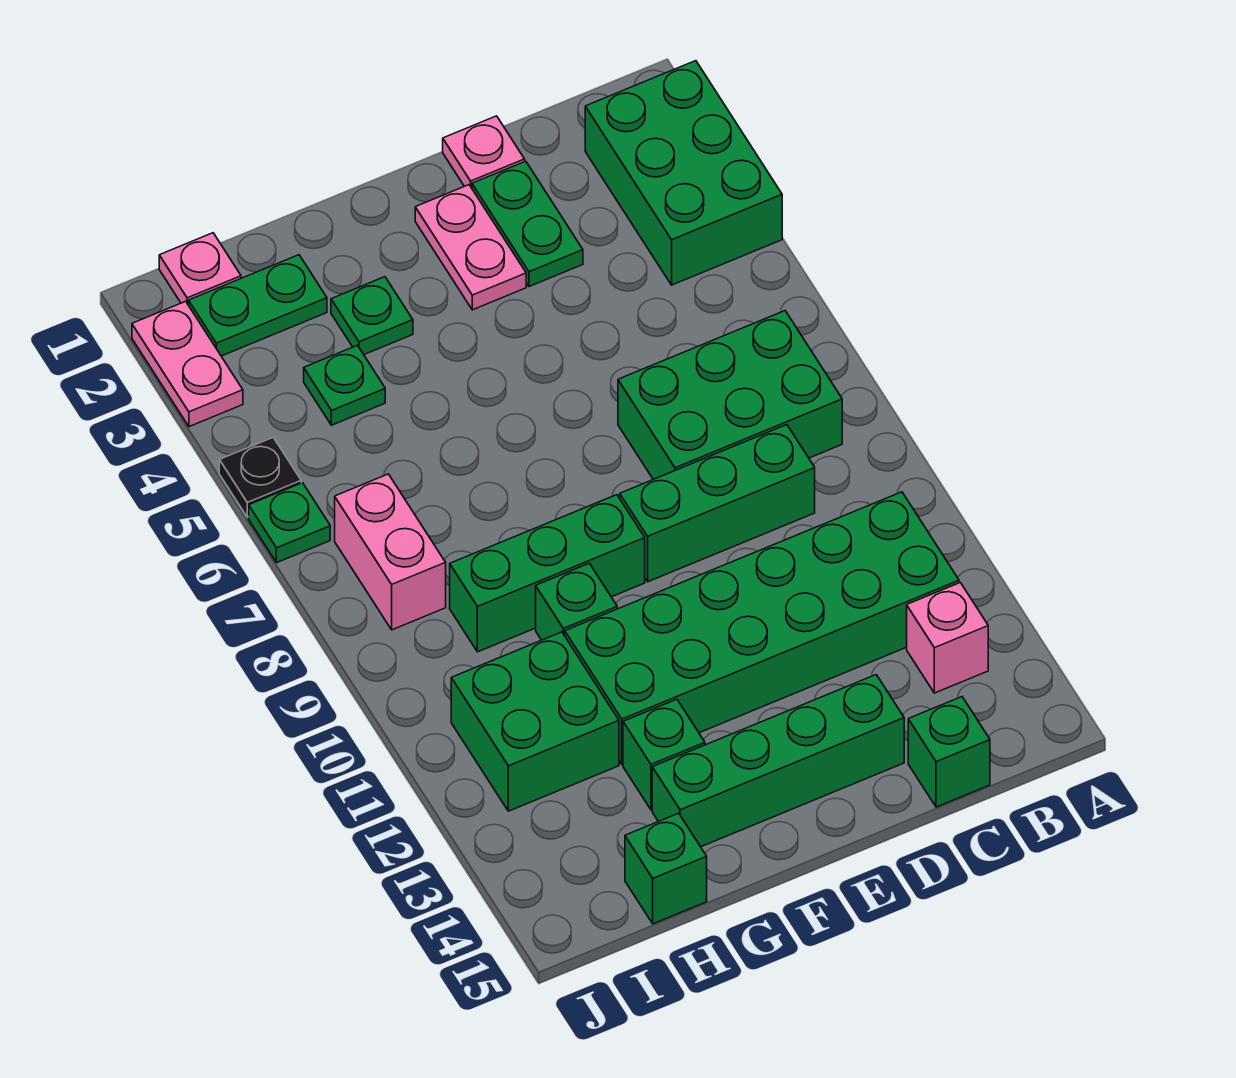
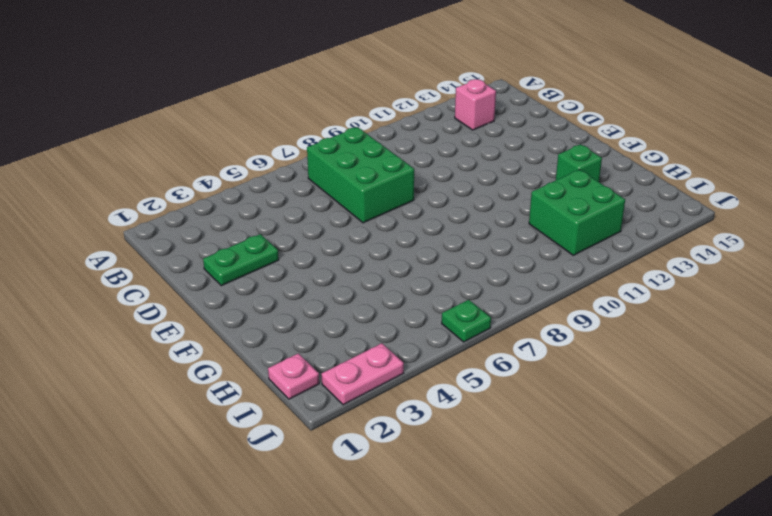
none -> green brick A2:B4 level 1
none -> green brick B11:G12 level 1
none -> green brick C9:E9 level 1

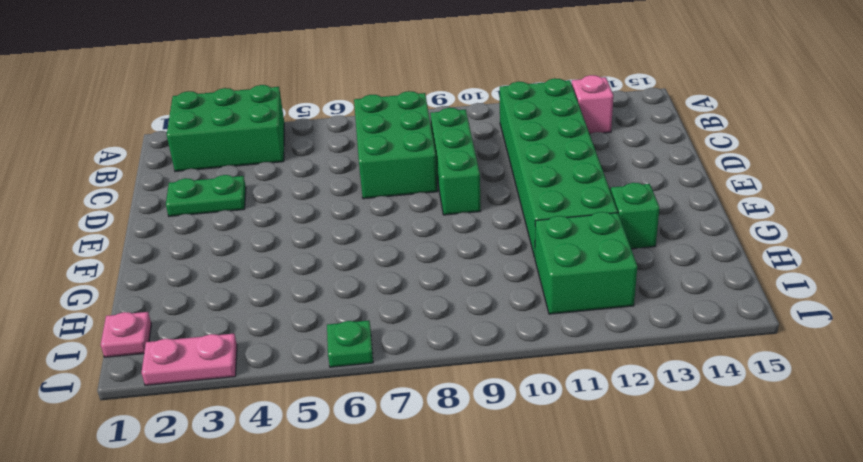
none -> green brick C15 level 1
none -> pink plate D1 level 1
none -> green brick D14:G14 level 1

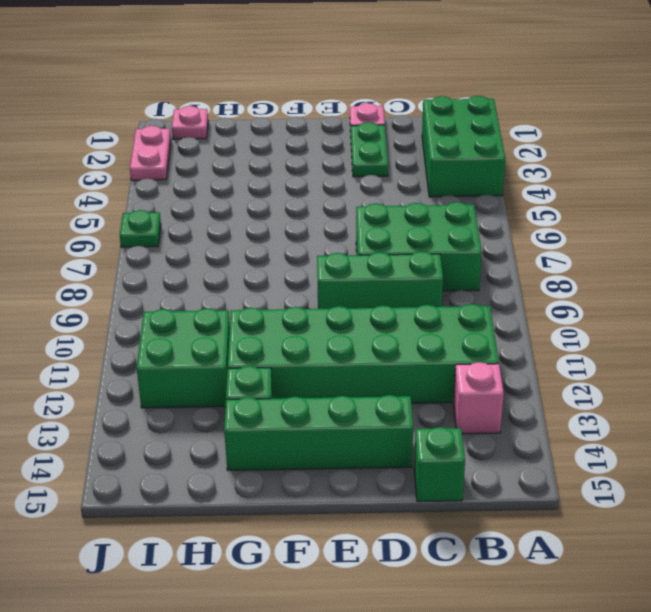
none -> pink plate E2:E3 level 1
none -> green brick F9:H9 level 1
none -> green plate G3 level 1

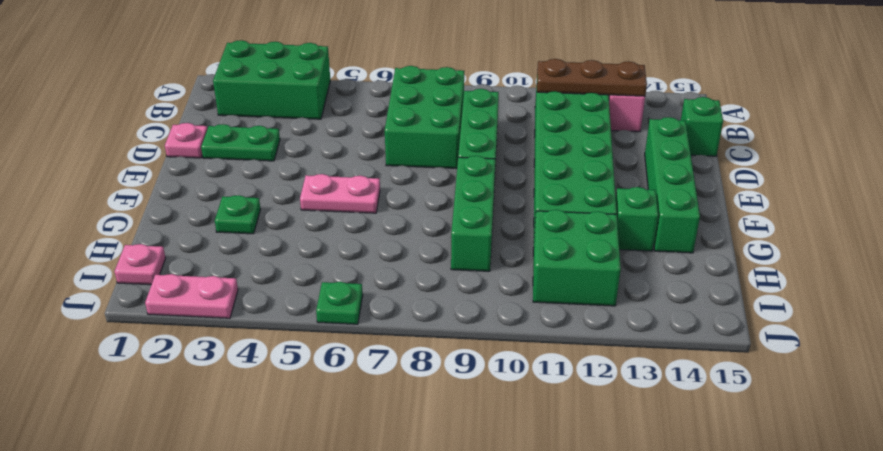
brown plate B11:B13 level 2 -> none
pink plate F5:F6 level 1 -> pink plate E2:E3 level 1
none -> green brick G10 level 1
none -> green plate H2:I2 level 1
none -> green plate H4 level 1

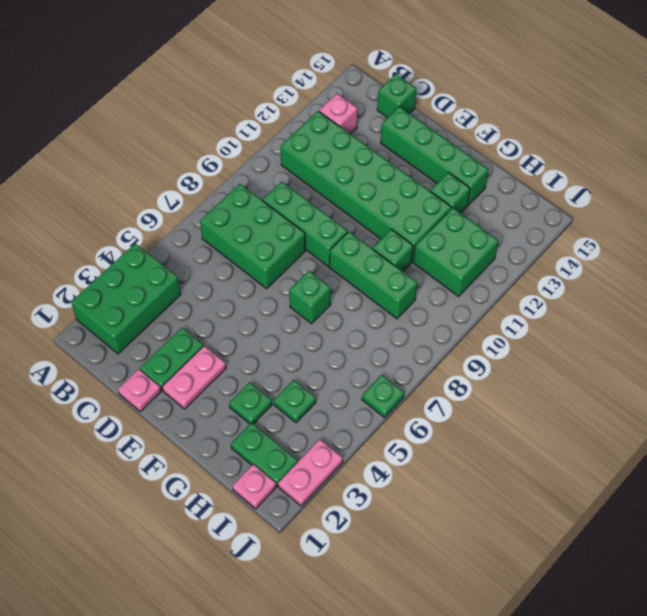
green brick F7 level 1 -> green brick H15 level 1
none -> pink brick I7:I8 level 1
none -> black plate J5 level 1

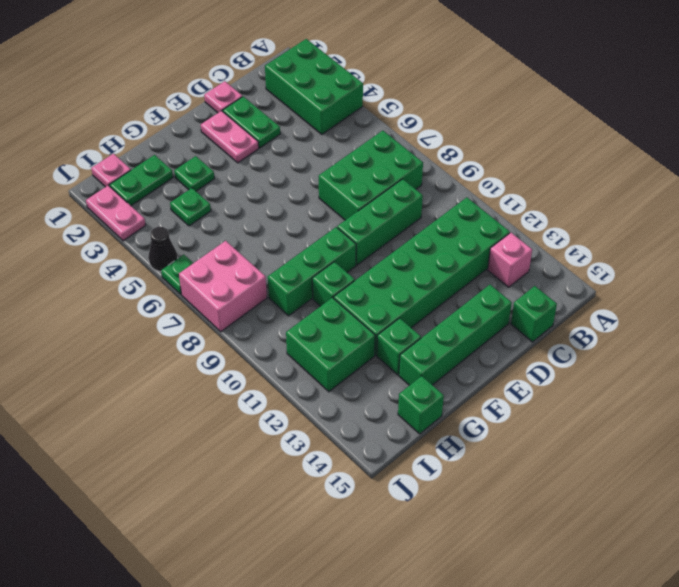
pink brick I7:J8 level 1 -> pink brick I7:I8 level 1
black cone J5 level 1 -> black plate J5 level 1

